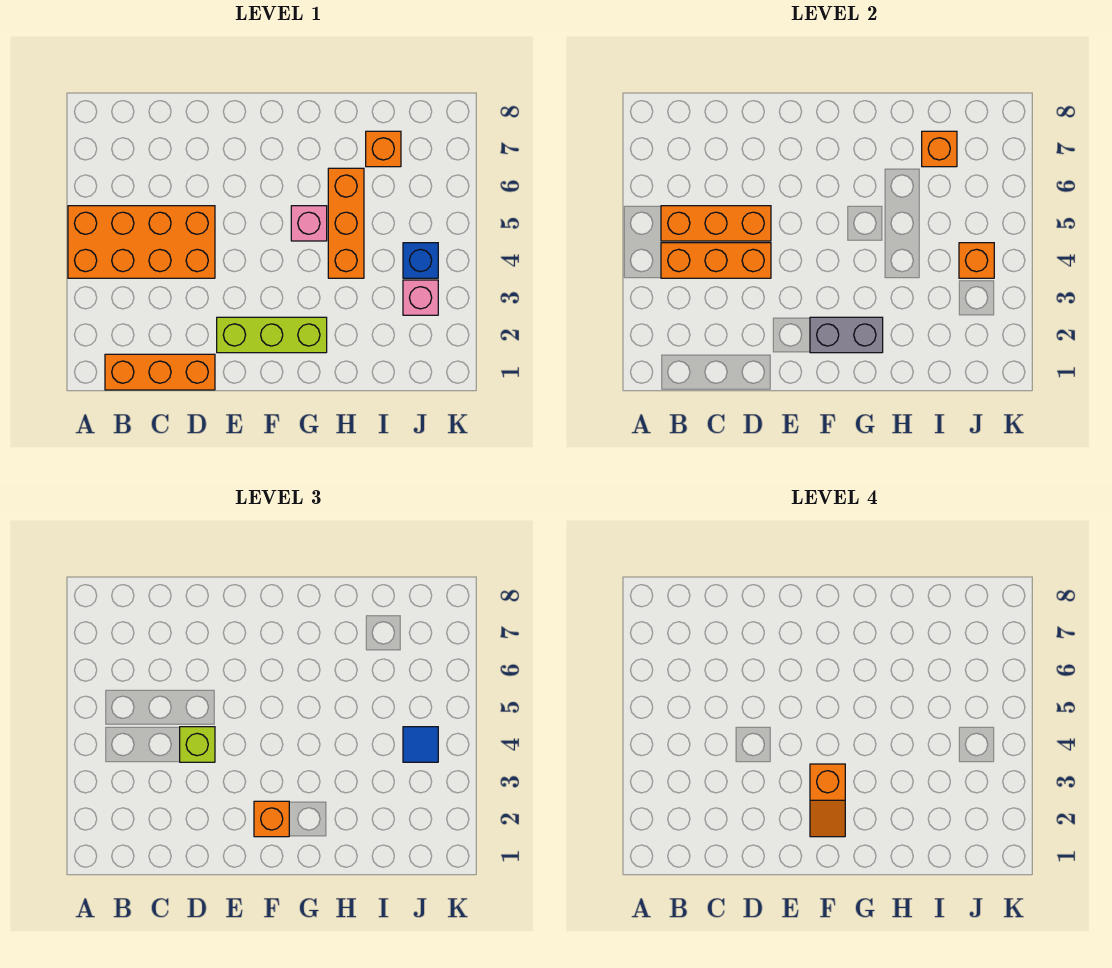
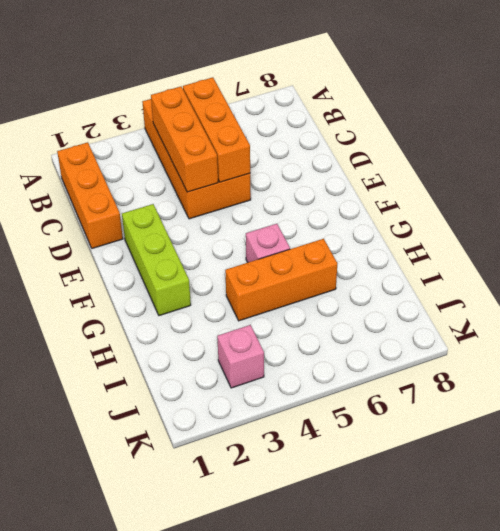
none -> orange brick I7 level 1
none -> blue brick J4 level 1
none -> grey brick F2:G2 level 2

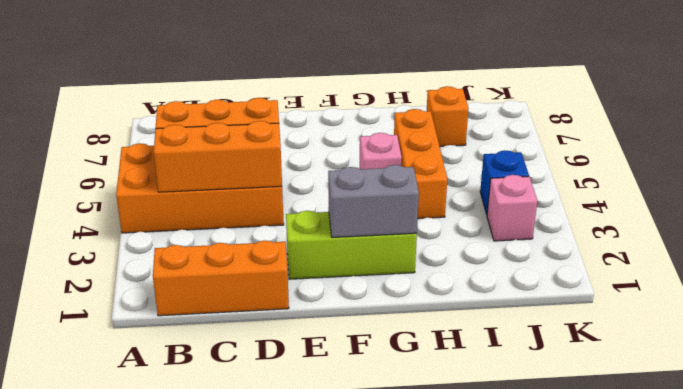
none -> orange brick I7 level 2
none -> orange brick J4 level 2
none -> lime brick D4 level 3

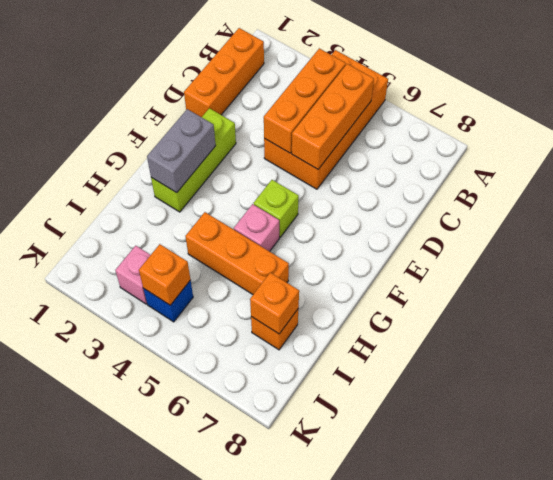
lime brick F5 level 1 -> lime brick D4 level 3
none -> orange brick F2 level 3
none -> blue tile J4 level 3
none -> orange slope F2:F3 level 4 top 3

